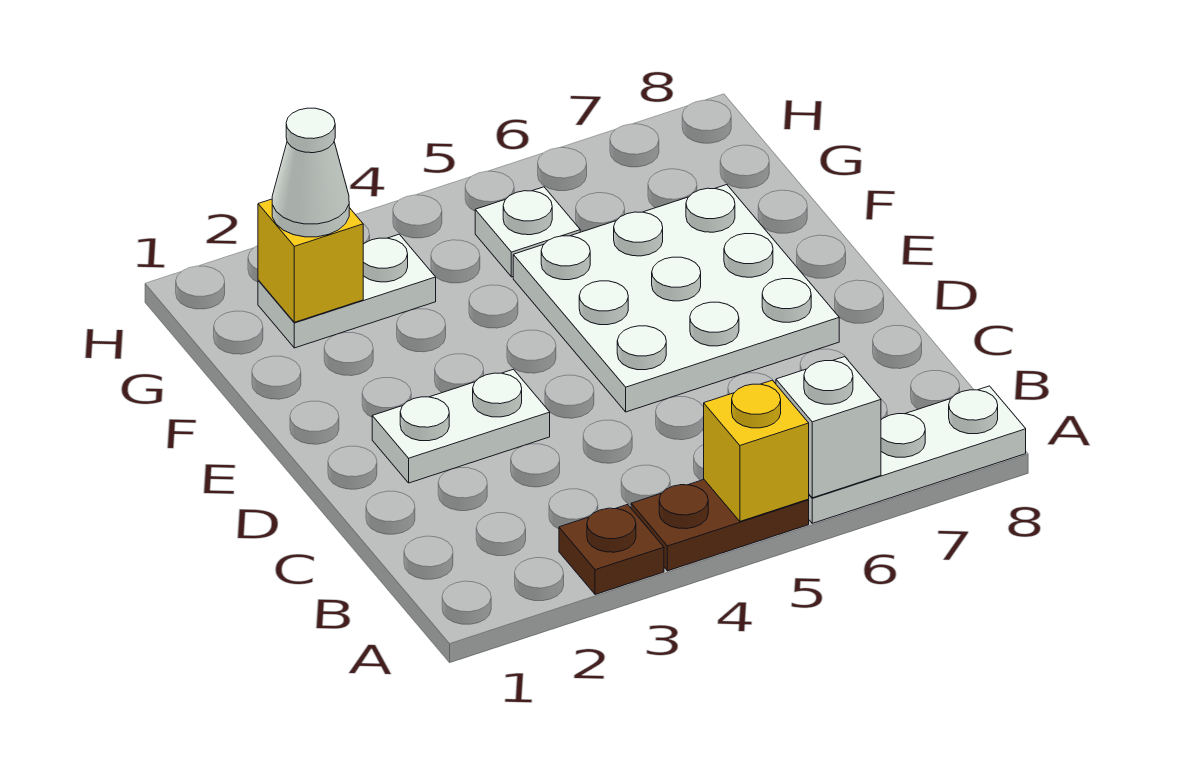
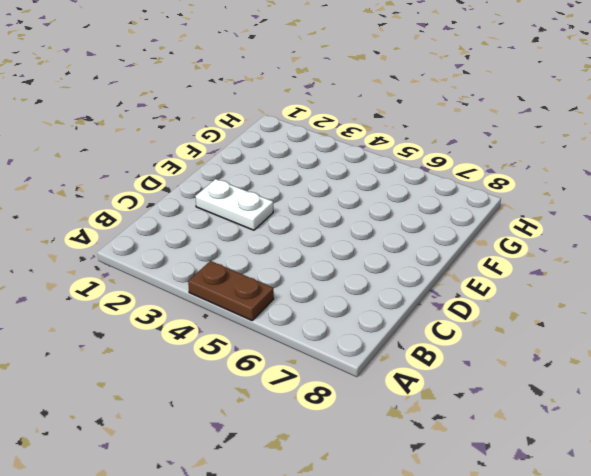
none -> brown plate A3 level 1
none -> white plate A6:A8 level 1

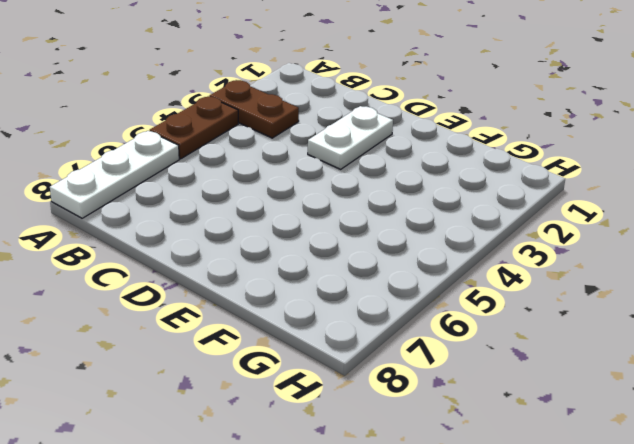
brown plate A3:B3 level 1 -> brown plate A3 level 1
none -> white plate D5:F7 level 1
none -> white plate G2:G3 level 1

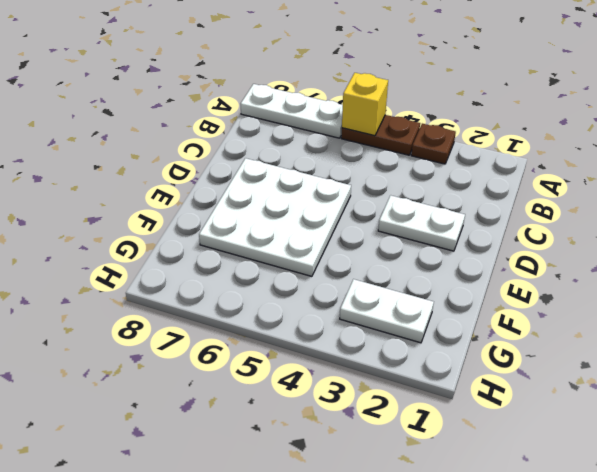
none -> white plate G5 level 1
none -> white brick A6 level 2

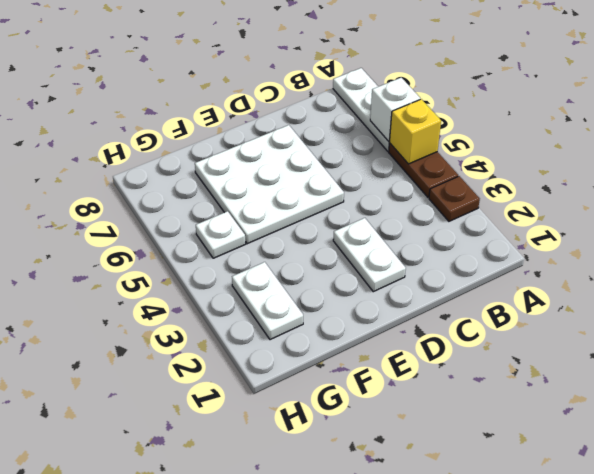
none -> yellow brick G2 level 2
none -> white cone G2 level 3

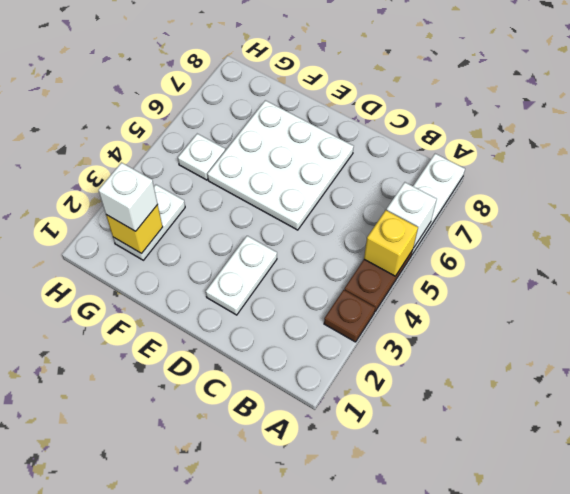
white brick G2 level 3 -> white cone G2 level 3

